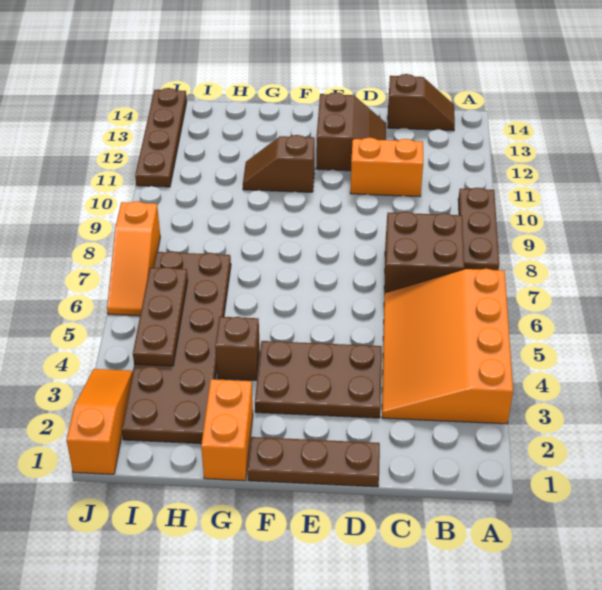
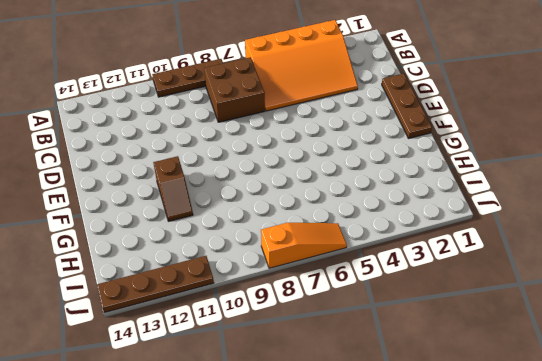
none -> brown slope B14:C14 level 1 top C
none -> orange brick C11:D11 level 1
none -> brown plate D3:F4 level 1

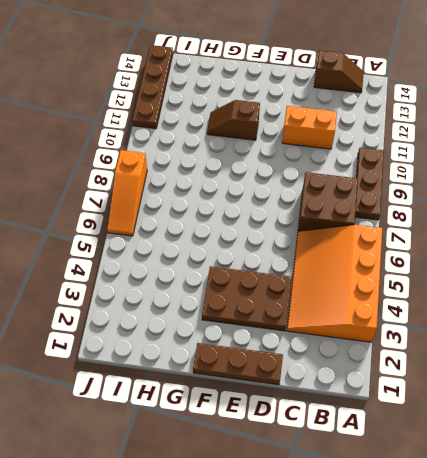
none -> brown slope D12:E13 level 1 top E
none -> orange brick G1:G2 level 1
none -> brown brick G4 level 1

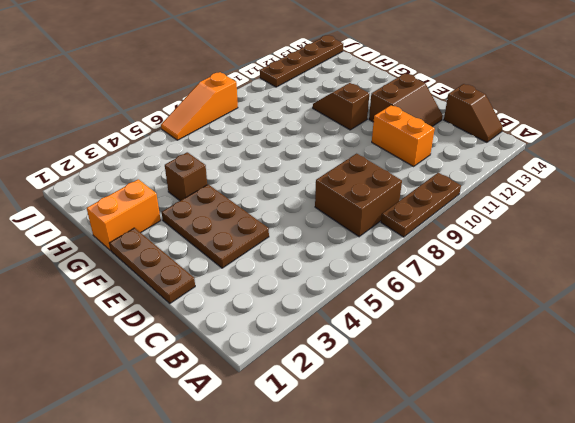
none -> orange slope A3:C6 level 1 top A
none -> brown plate H2:I7 level 1
none -> orange slope J1:J3 level 1 top 1

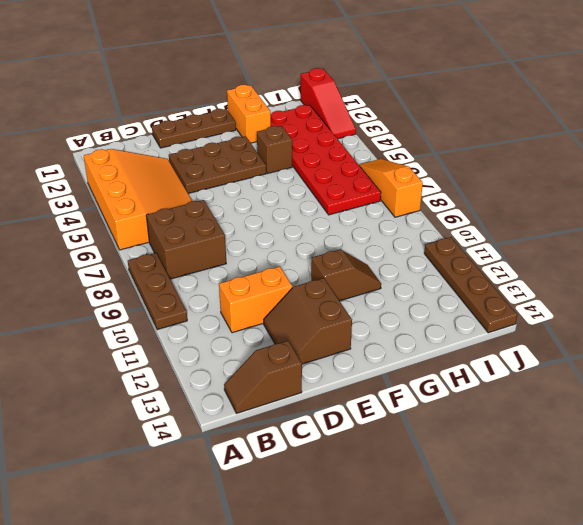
red plate H2:I7 level 1 -> brown plate H2:I7 level 1
red slope J1:J3 level 1 top 1 -> orange slope J1:J3 level 1 top 1
none -> brown plate I4:I6 level 2

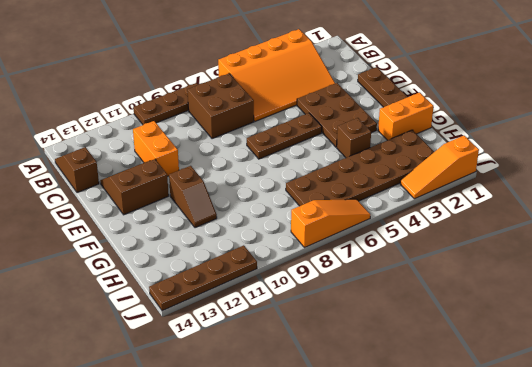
brown plate E5:E7 level 1 -> brown plate I4:I6 level 2

